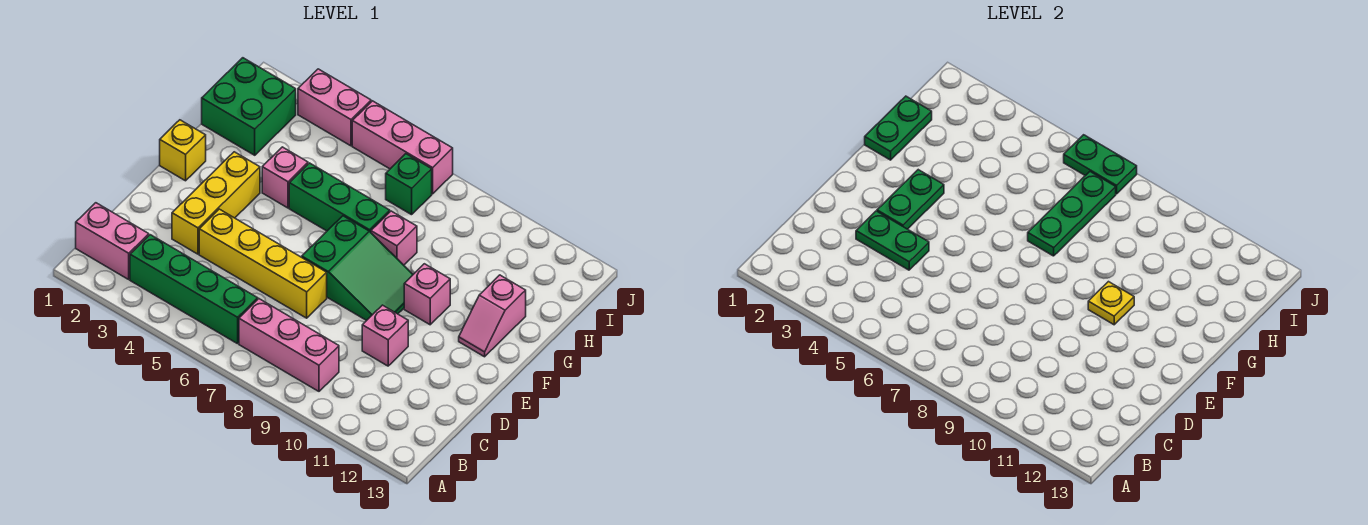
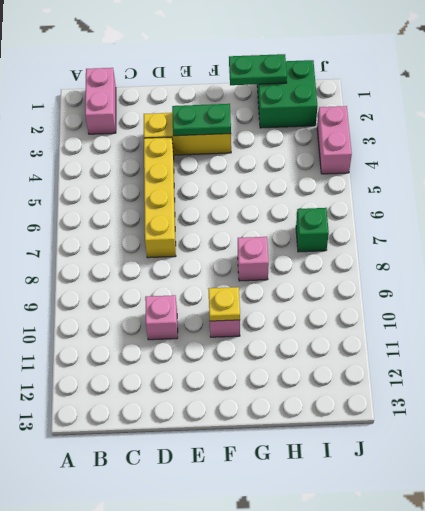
none -> green brick B3:B6 level 1
none -> pink brick B7:B9 level 1
none -> green slope E7:F9 level 1 top 7

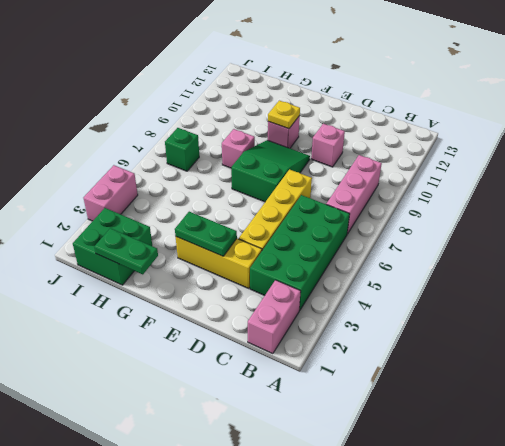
green brick B3:C6 level 1 -> green brick B3:B6 level 1
none -> yellow brick F1 level 1
none -> pink slope F12:G12 level 1 top G
none -> pink brick G4 level 1

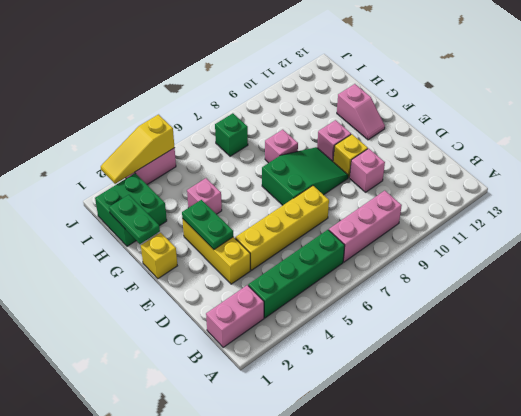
yellow brick E10 level 1 -> none
yellow slope J2:J4 level 2 top 4 -> none
none -> green brick G5:G7 level 1
none -> pink brick J5:J7 level 1
none -> green plate D3:D4 level 2

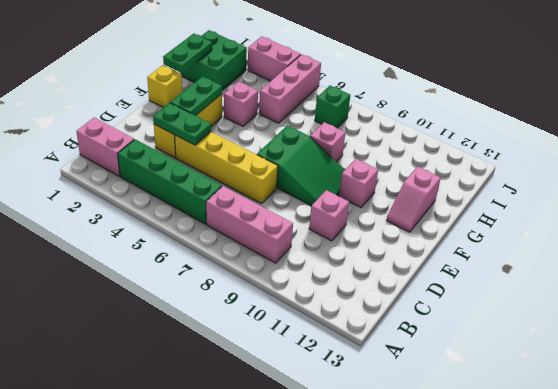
pink brick H5:J5 level 1 -> pink brick J5:J7 level 1
none -> green brick G5:G7 level 1
none -> yellow plate F10 level 2
none -> green plate G7:I7 level 2

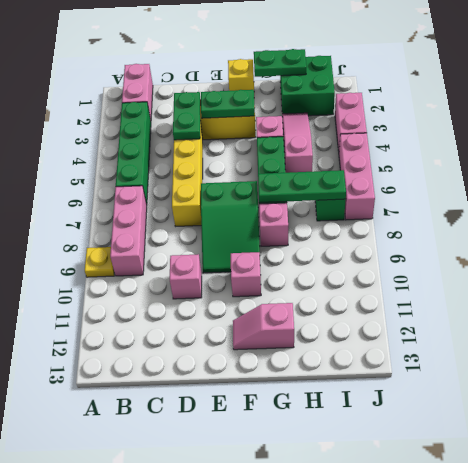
yellow plate A9 level 1 -> yellow plate F10 level 2
pink slope H3:H5 level 1 top 5 -> none
none -> green plate J6:J7 level 2

